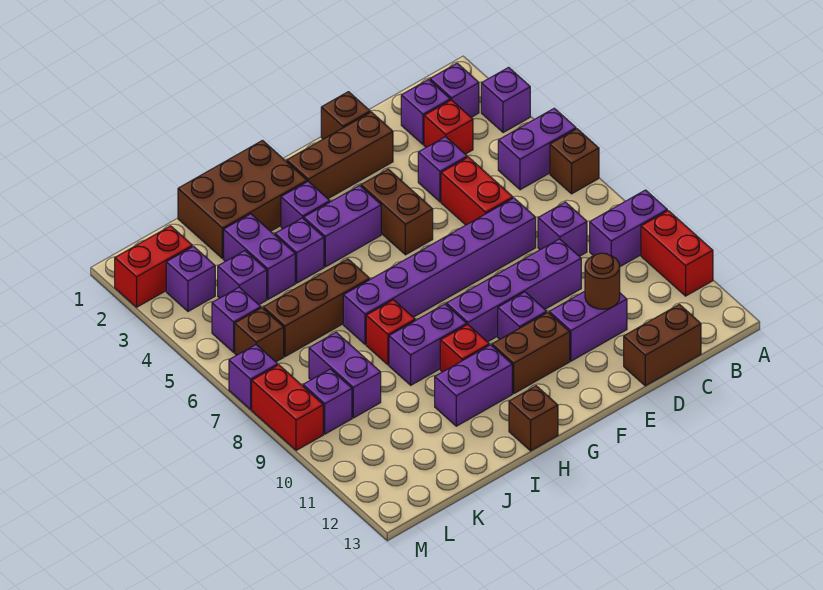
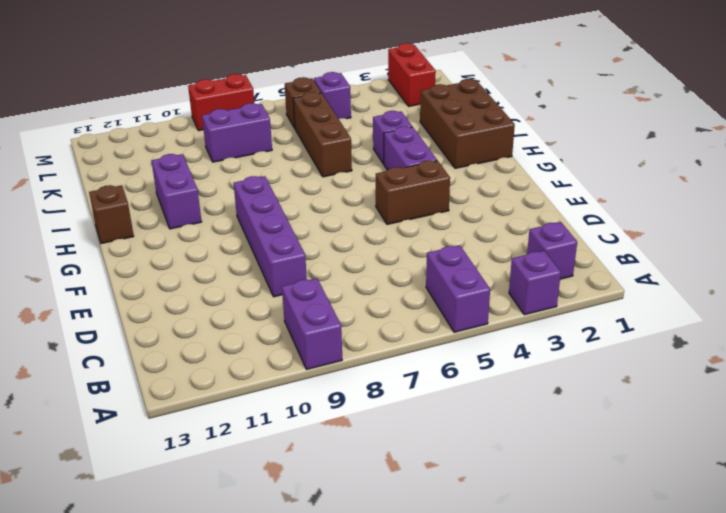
none -> brown brick A6 level 1
none -> red brick A10:A11 level 1
none -> purple brick C2 level 1
none -> red brick C3 level 1

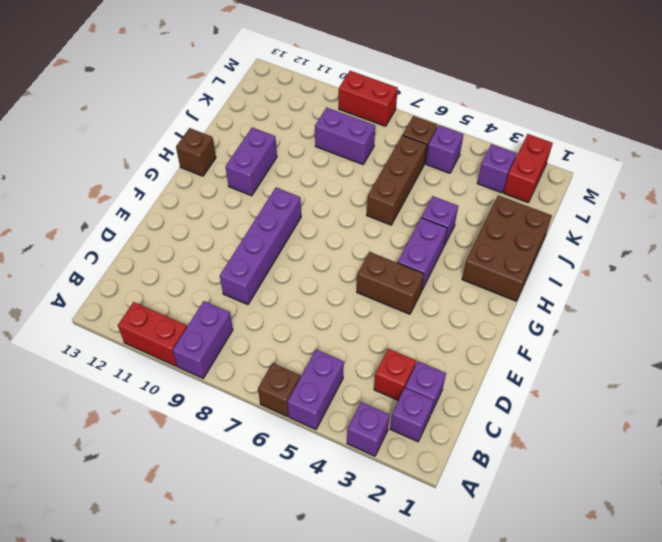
none -> purple brick C8 level 1
none -> brown brick C13:D13 level 1
none -> purple brick D4 level 1
none -> red brick D5:D6 level 1

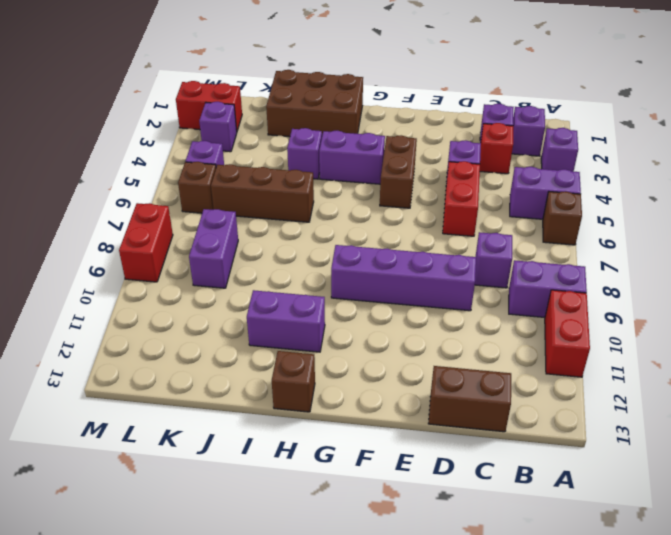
none -> purple brick D7:I7 level 1
none -> purple brick D11:E11 level 1
none -> brown brick E1 level 1
none -> brown brick E2:G2 level 1

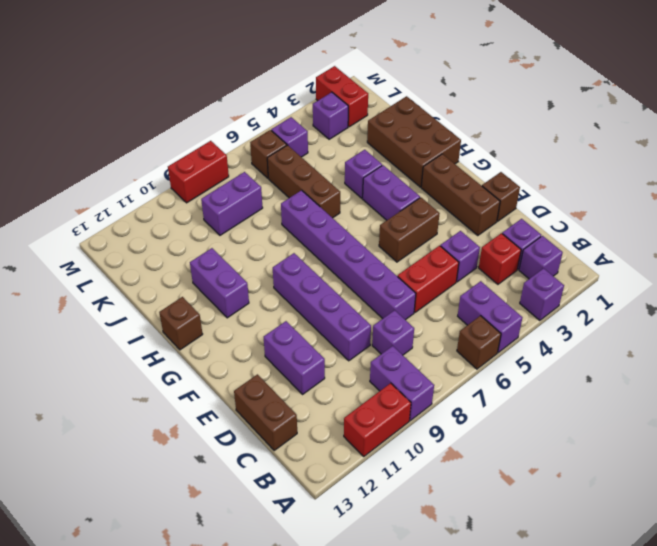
none -> purple brick F10 level 1
none -> brown brick F11:G11 level 1
none -> purple brick H3 level 1
none -> purple brick H9:I9 level 1

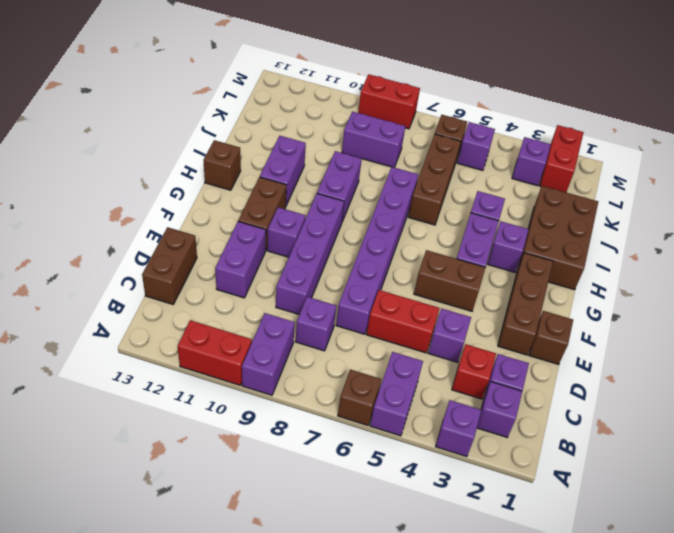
none -> red brick H10 level 1
none -> red brick I8 level 1
none -> purple brick J3:J4 level 1
none -> purple brick K4 level 1

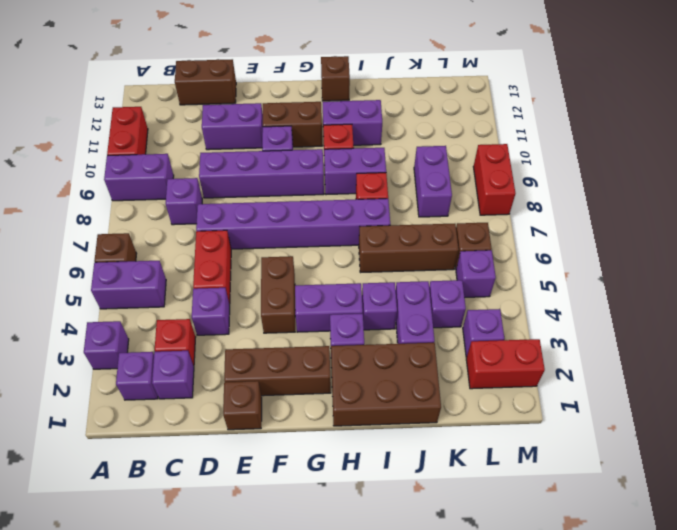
none -> purple brick L9 level 1
none -> purple brick M7 level 1
none -> brown round brick D11 level 2

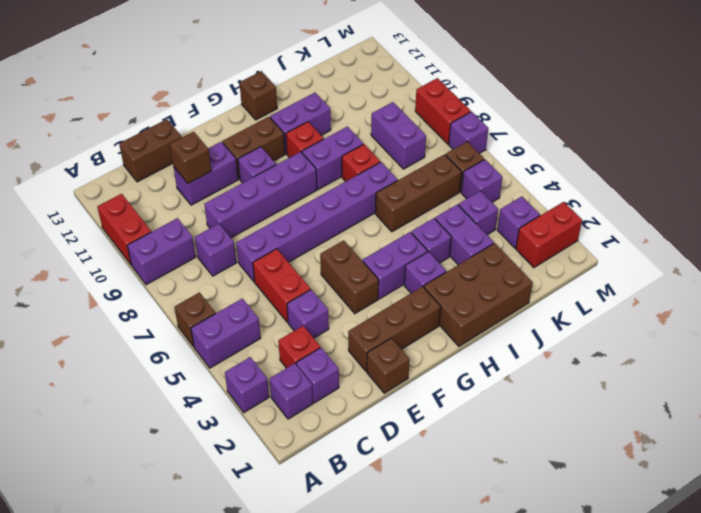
brown brick D11 level 2 -> brown round brick D11 level 2
none -> purple brick L9 level 1

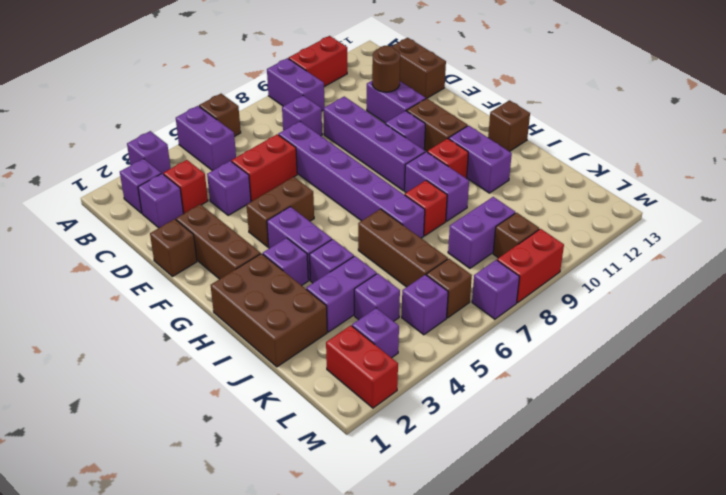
brown brick L9 level 1 -> purple brick L9 level 1

